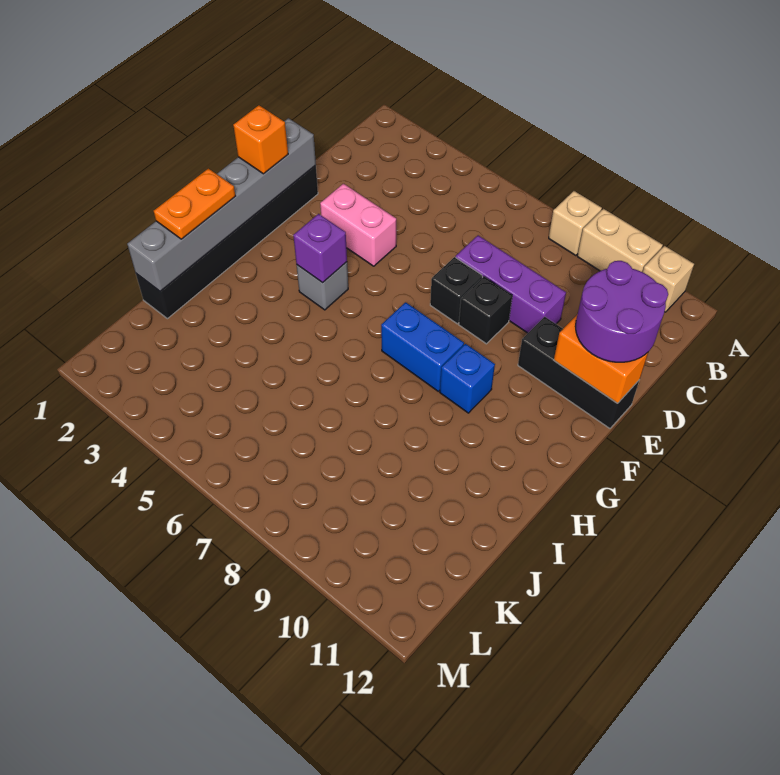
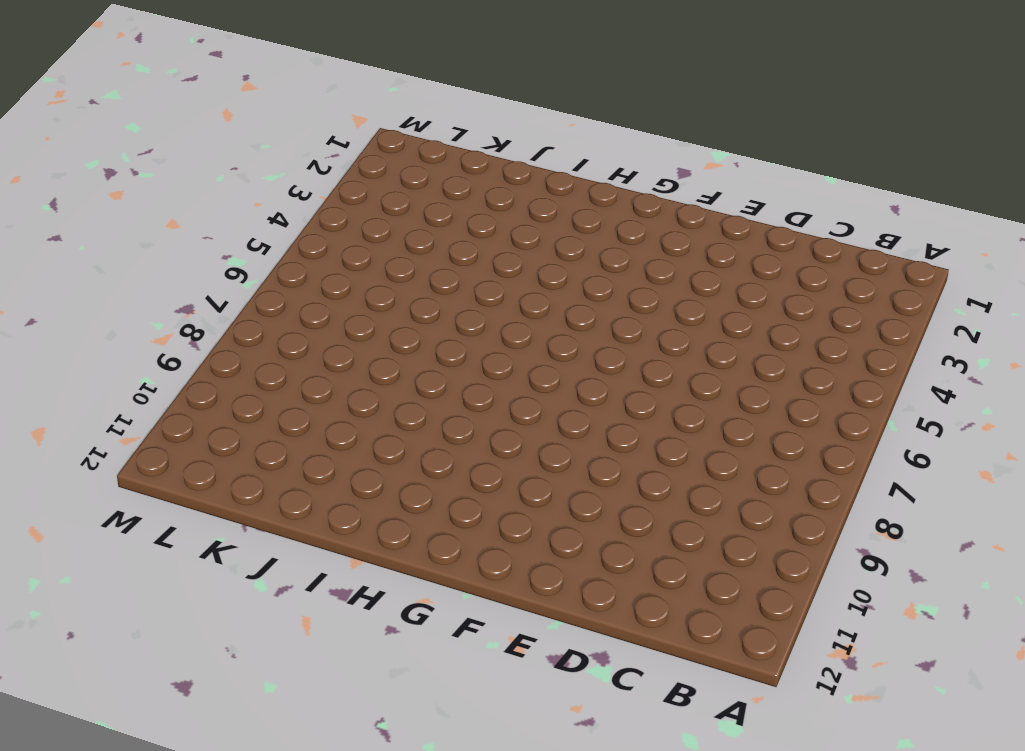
none -> tan brick A8 level 1
none -> tan brick A9:A10 level 1
none -> tan brick A11 level 1

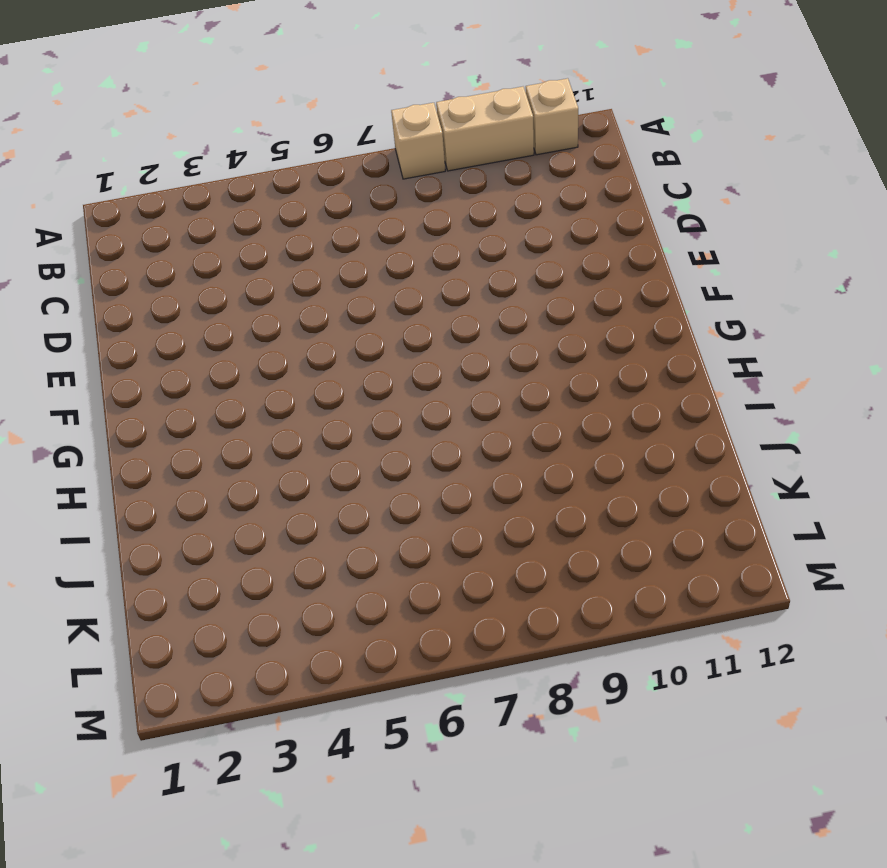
none -> purple brick D7:D9 level 1
none -> black brick E1:J1 level 1
none -> pink brick E3:E4 level 1

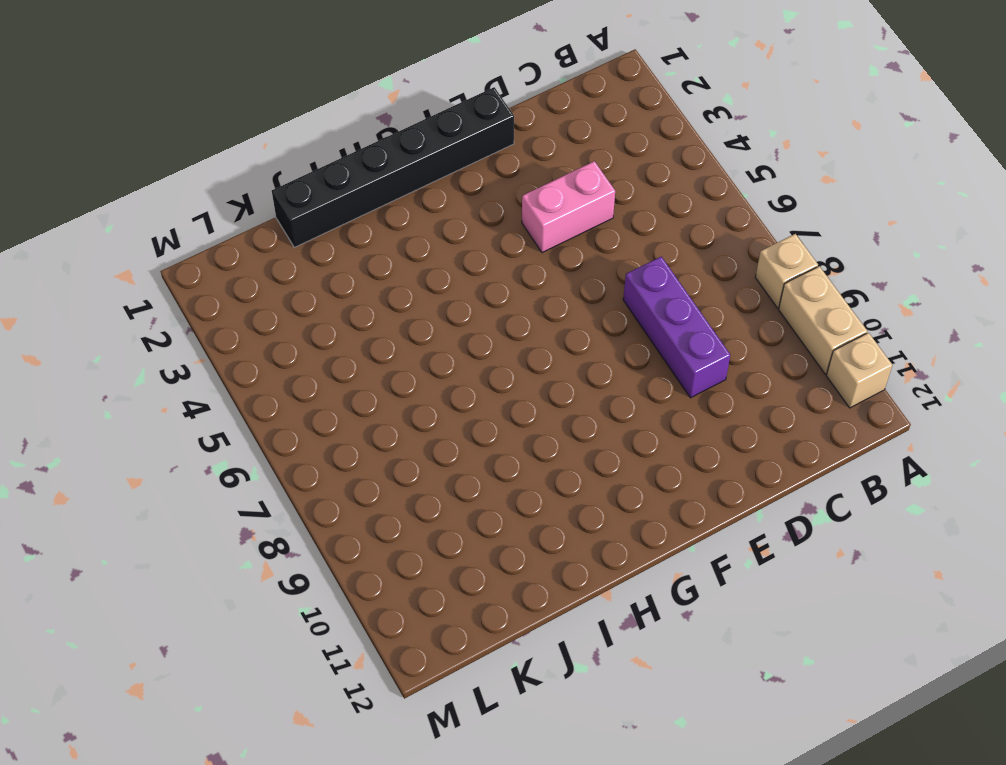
pink brick D4:E4 level 1 -> pink brick E3:E4 level 1
none -> black brick E7 level 1
none -> black brick E8 level 1
none -> black brick E10:E12 level 1

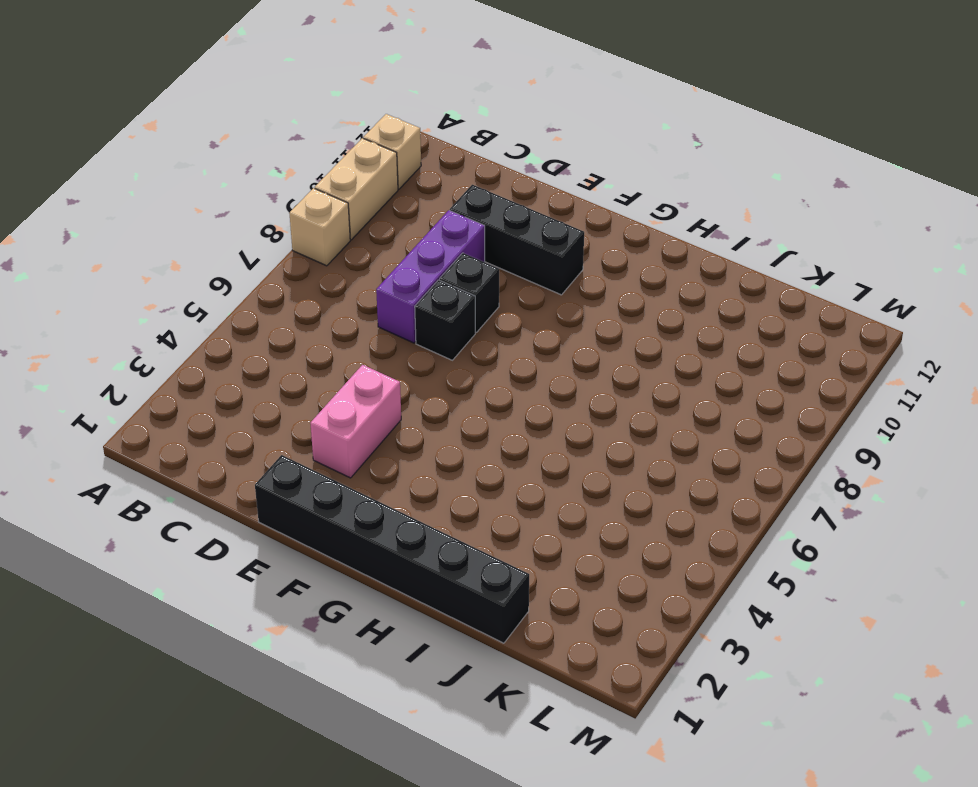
black brick D10:F10 level 1 -> black brick E10:E12 level 1
none -> grey brick G4 level 1
none -> blue brick G7:G8 level 1
none -> blue brick G9 level 1

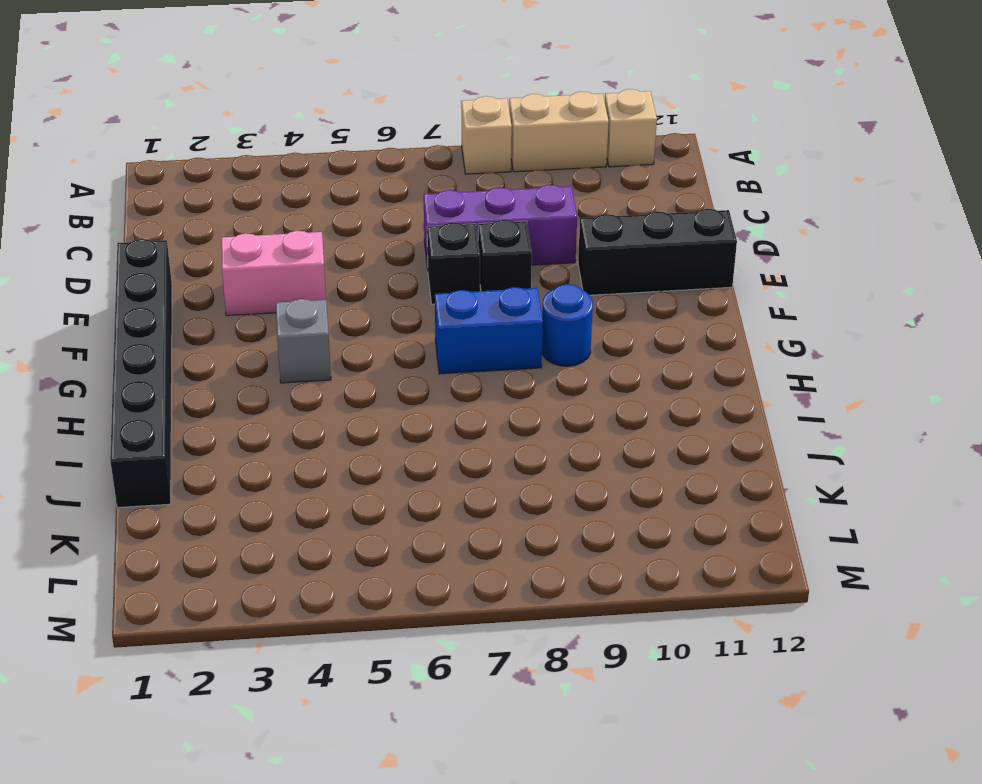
blue round brick G9 level 1 -> blue brick G9 level 1
none -> grey brick E1:J1 level 2
none -> orange brick E11:E12 level 2
none -> purple brick G4 level 2

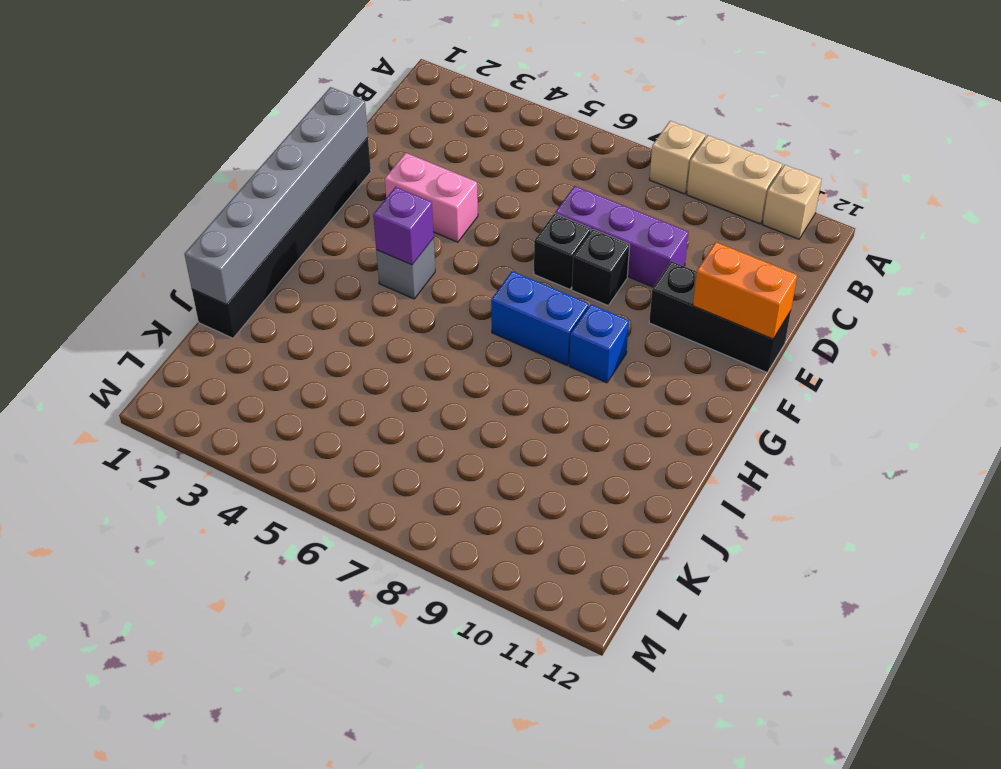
none -> purple round brick D11:E12 level 3
none -> orange brick F1 level 3
none -> orange plate H1:I1 level 3

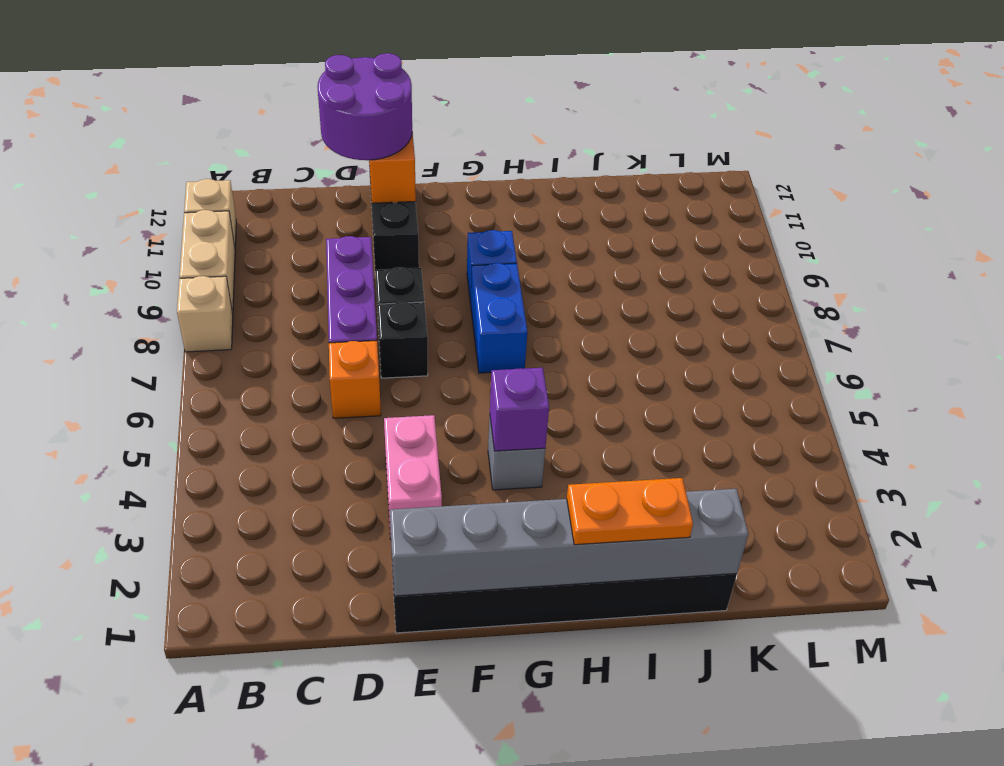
orange brick D6 level 1 -> orange brick F1 level 3

